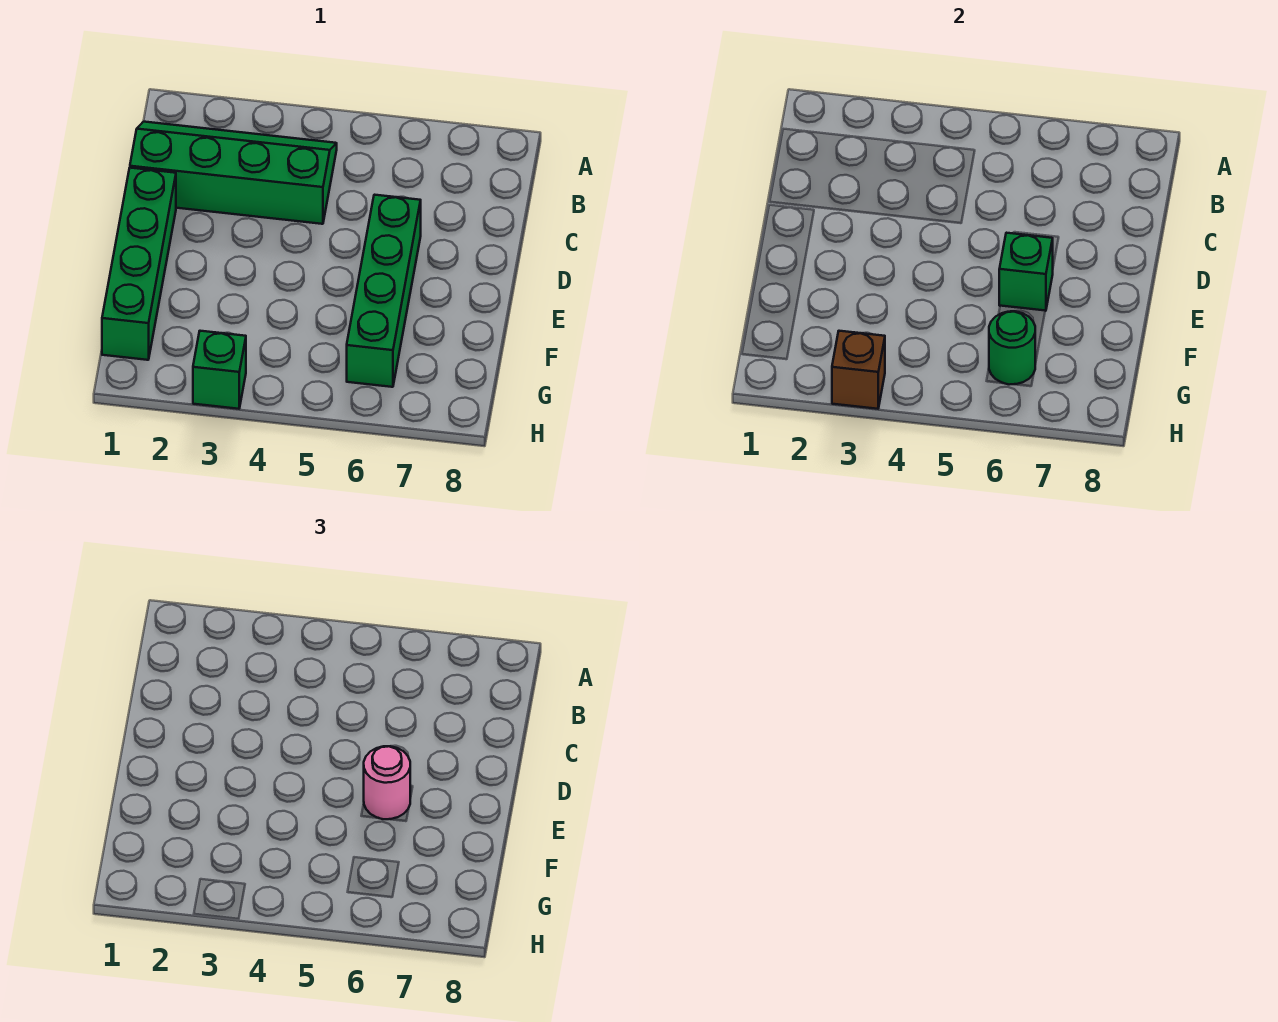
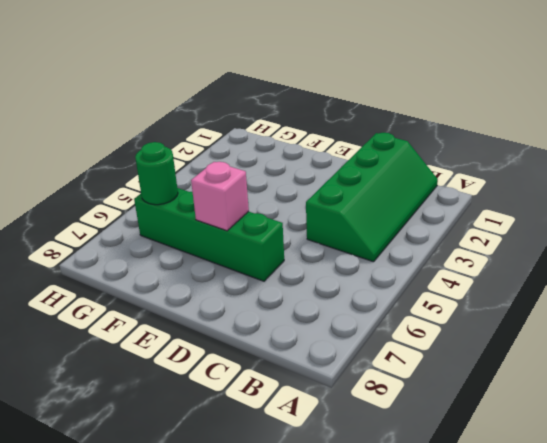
pink brick E6 level 2 -> green brick E6 level 2
none -> green brick D1:G1 level 1
none -> green brick H3 level 1

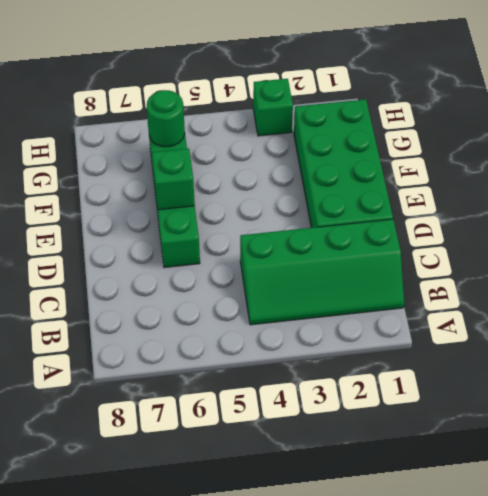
green brick D1:G2 level 1 -> green brick D1:G1 level 1
none -> brown brick H3 level 2
none -> pink round brick E6 level 3

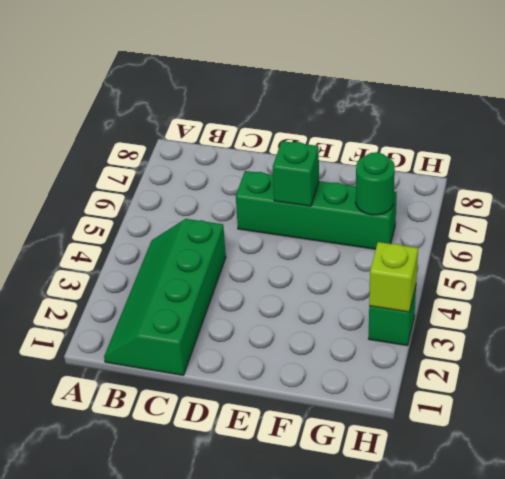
lime brick H3 level 2 -> brown brick H3 level 2
none -> green brick D1:G1 level 1
none -> pink round brick E6 level 3

